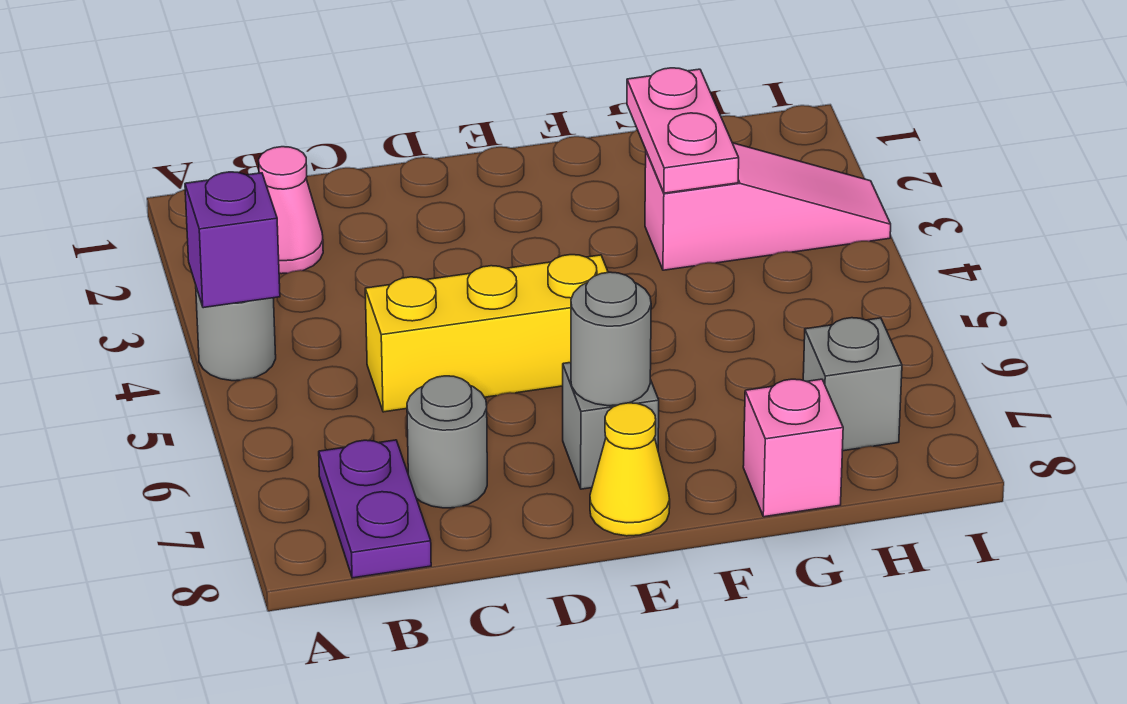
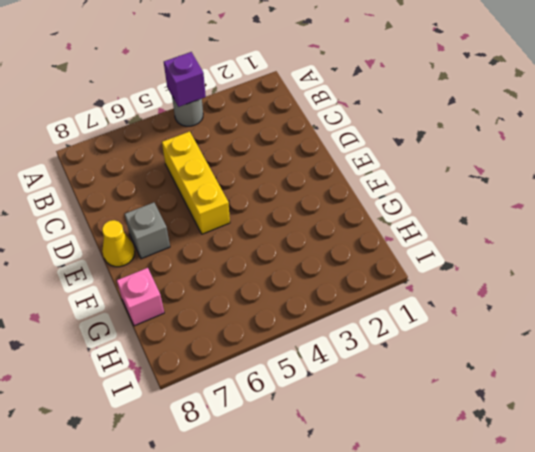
none -> pink cone B2 level 1
none -> purple plate B7:B8 level 1
none -> grey round brick C7 level 1

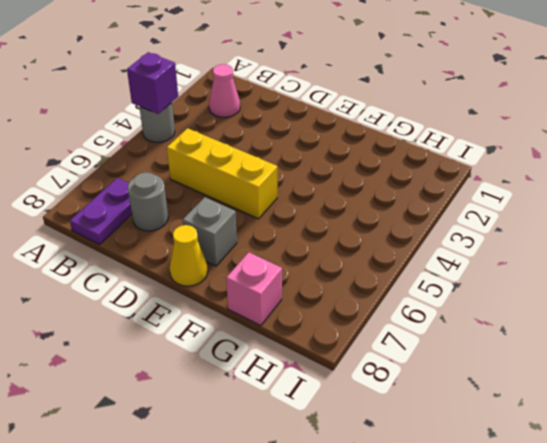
none -> pink slope G3:I3 level 1 top G
none -> grey brick H7 level 1
none -> grey round brick E7 level 2

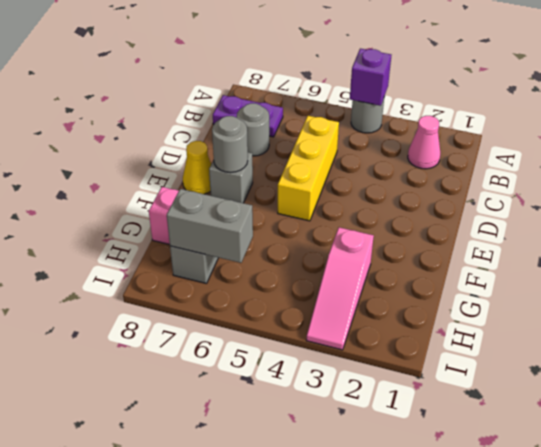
grey brick H6:H7 level 2 -> none
none -> pink plate G2:G3 level 2

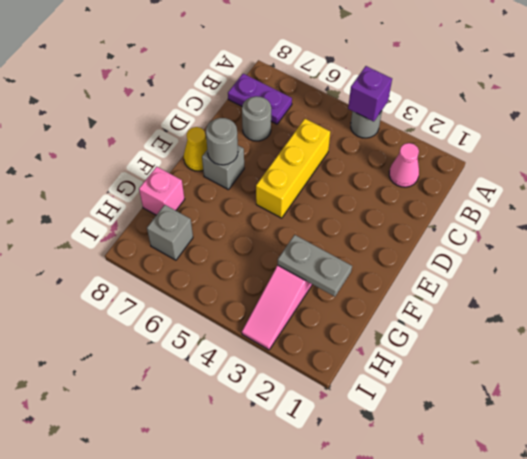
grey plate G2:G3 level 2 -> pink plate G2:G3 level 2

